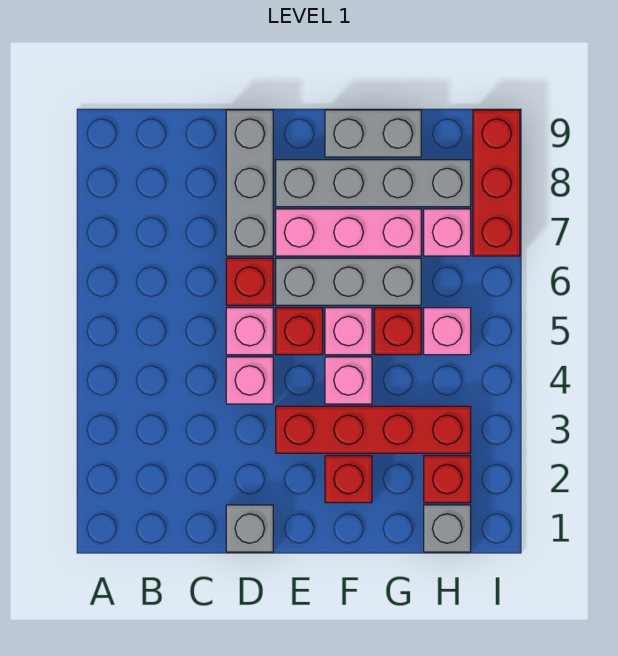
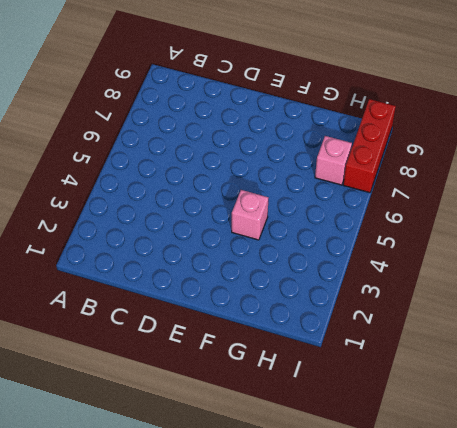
none -> grey brick D1 level 1
none -> pink brick D4 level 1
none -> pink brick D5 level 1

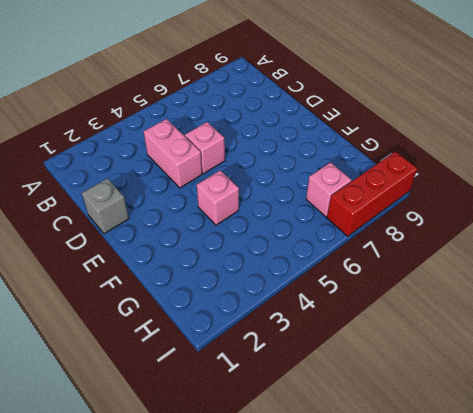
pink brick C4:D4 level 1 -> pink brick D4 level 1
none -> red brick D6 level 1
none -> grey brick D7:D9 level 1
none -> red brick E3:H3 level 1

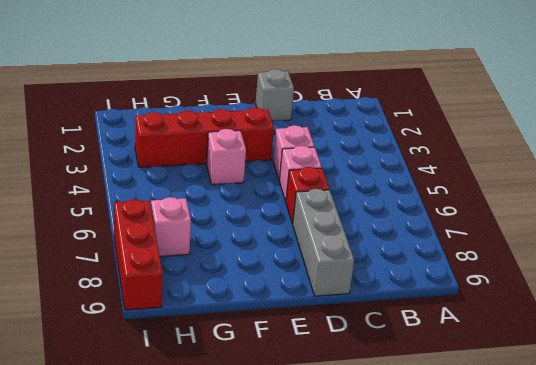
none -> red brick E5 level 1
none -> grey brick E6:G6 level 1
none -> pink brick E7:G7 level 1

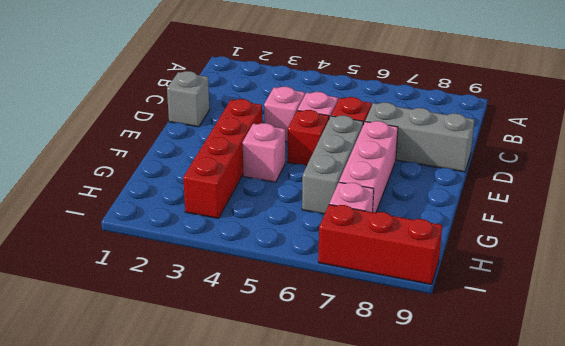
none -> grey brick E8:H8 level 1
none -> red brick F2 level 1
none -> pink brick F5 level 1

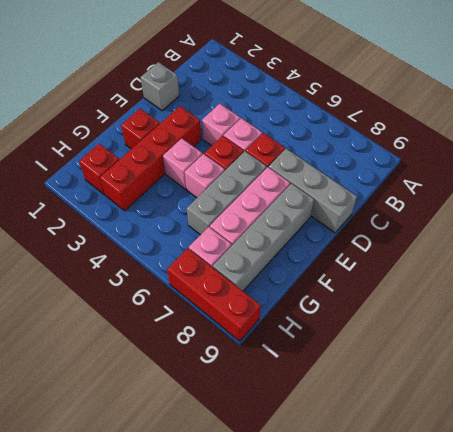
none -> grey brick F9:G9 level 1
none -> red brick G5 level 1
none -> grey brick H1 level 1

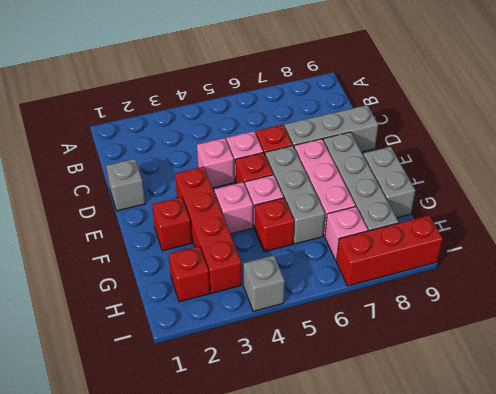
grey brick I4 level 1 -> grey brick H1 level 1
none -> pink brick H5 level 1

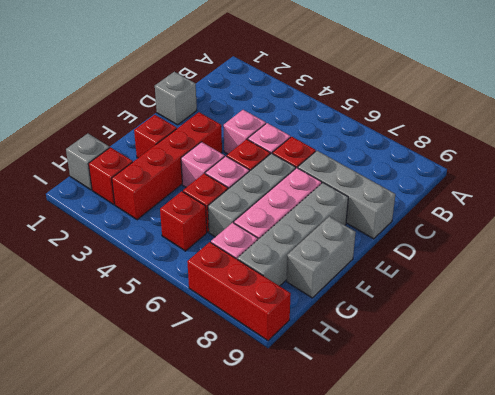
red brick H5 level 1 -> pink brick H5 level 1

